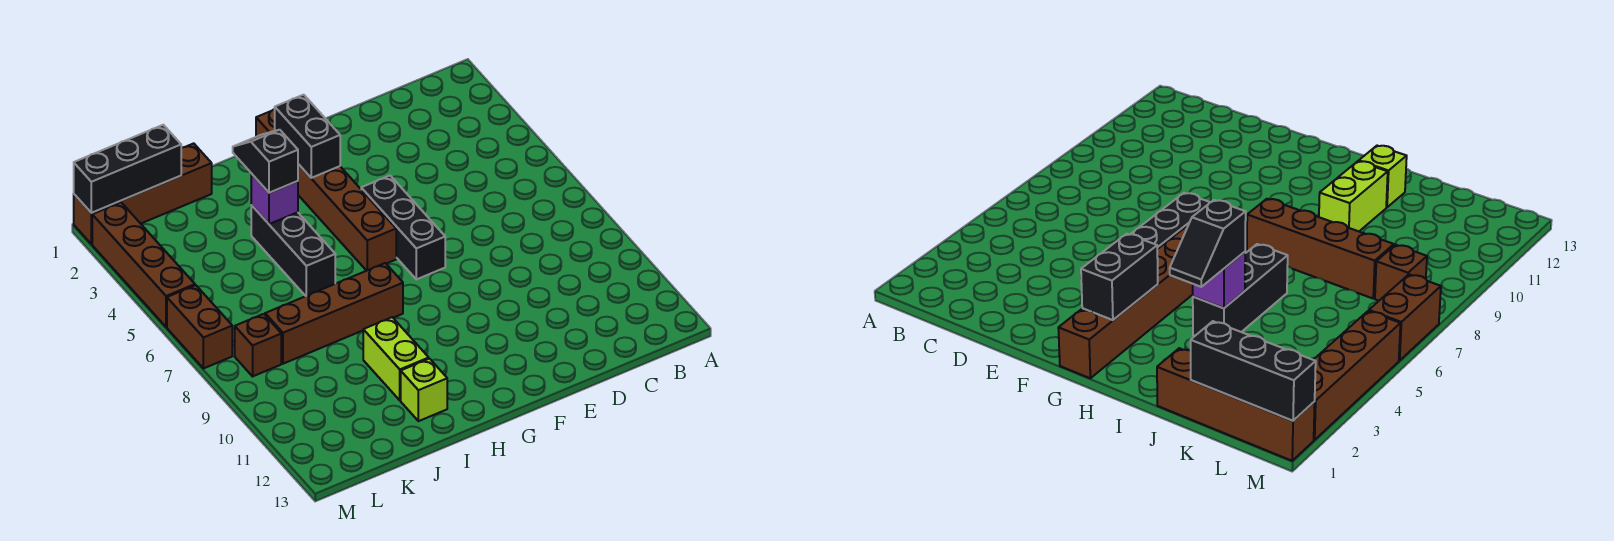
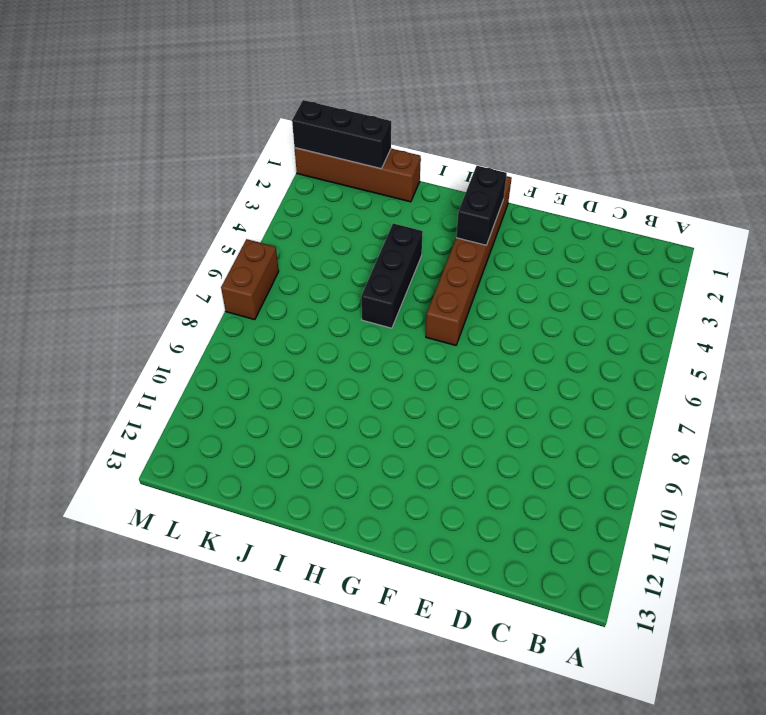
none -> black brick F5:F7 level 1
none -> brown brick H8:K8 level 1
none -> lime brick I10:I11 level 1

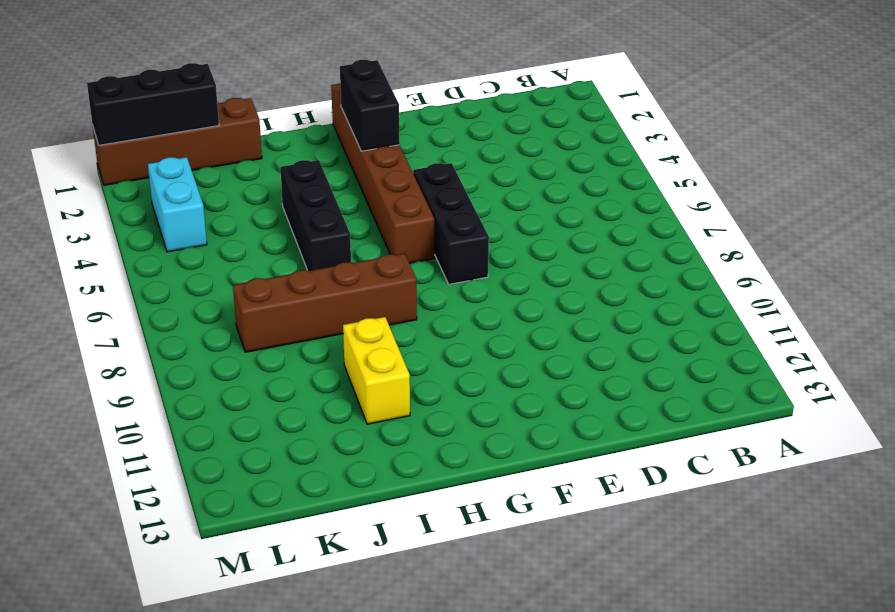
yellow brick I10:I11 level 1 -> lime brick I10:I11 level 1
cyan brick L3:L4 level 1 -> none
none -> lime brick I12 level 1
none -> brown brick L8 level 1
none -> brown brick M2:M5 level 1

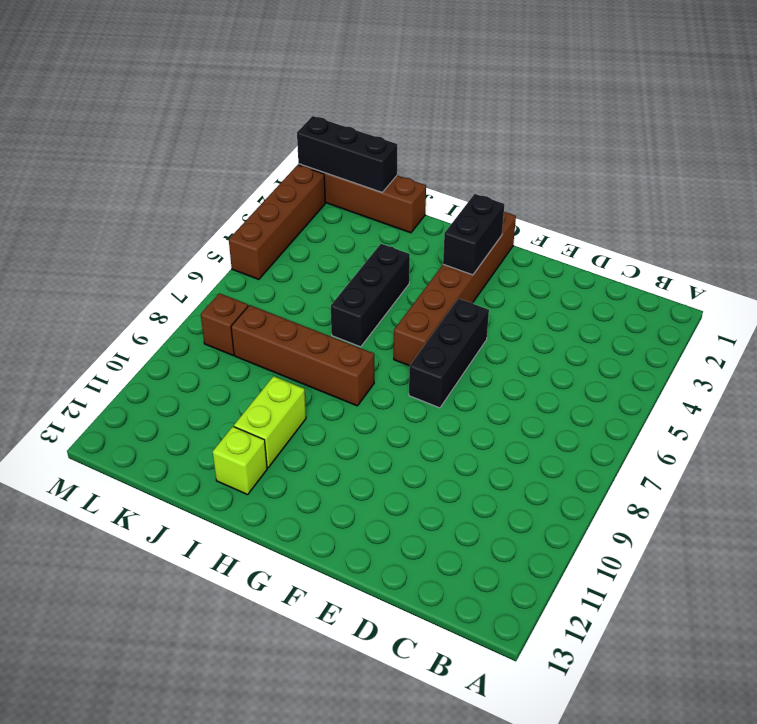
none -> brown brick M6:M7 level 1
none -> purple brick I4 level 2
none -> black slope I3:I4 level 3 top 4

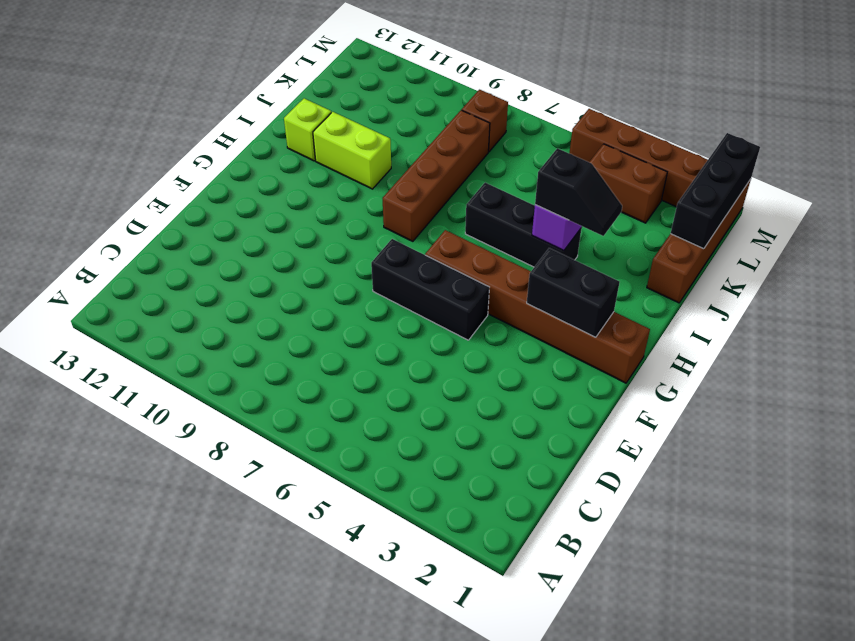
brown brick L3:L4 level 1 -> brown brick M6:M7 level 1

